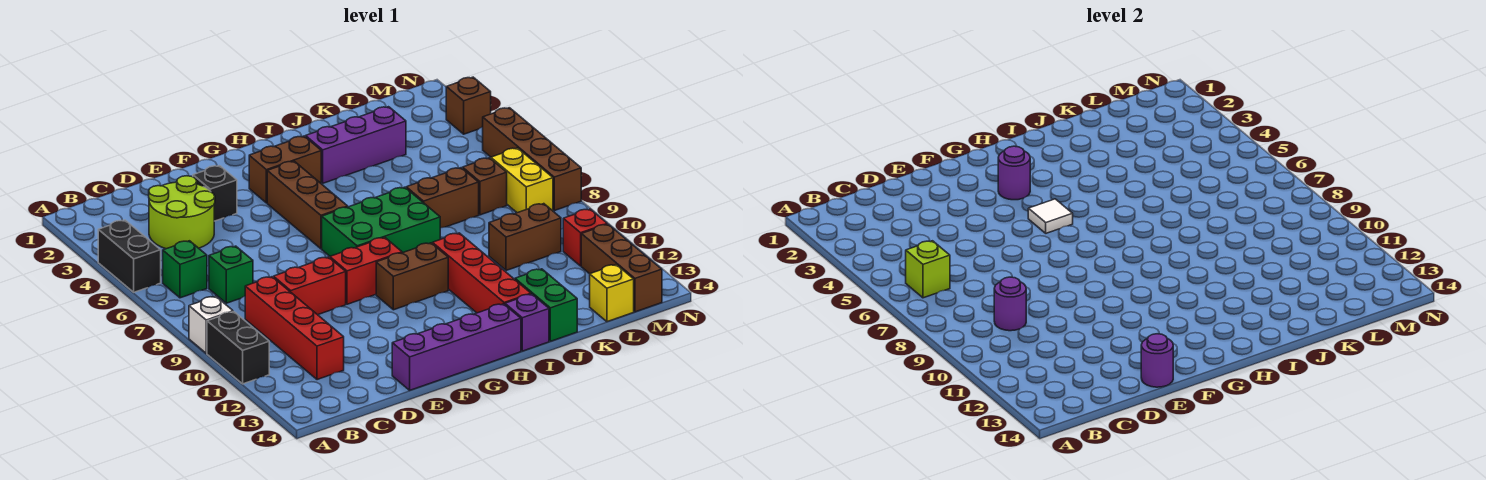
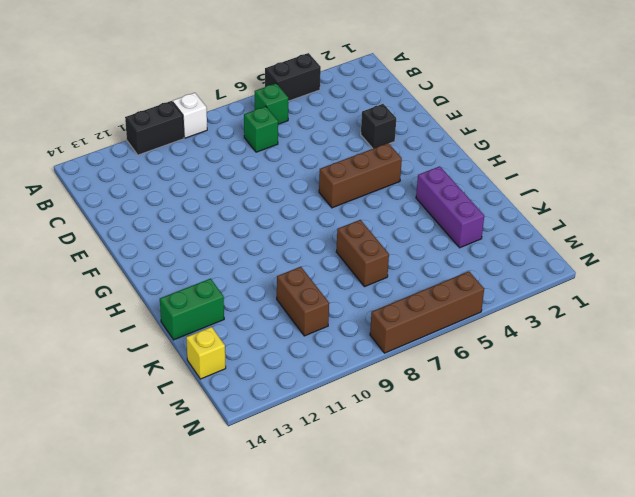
none -> lime round brick C3:D4 level 1
none -> red brick C9:C12 level 1
none -> red brick D9:E9 level 1
none -> purple brick E14:H14 level 1

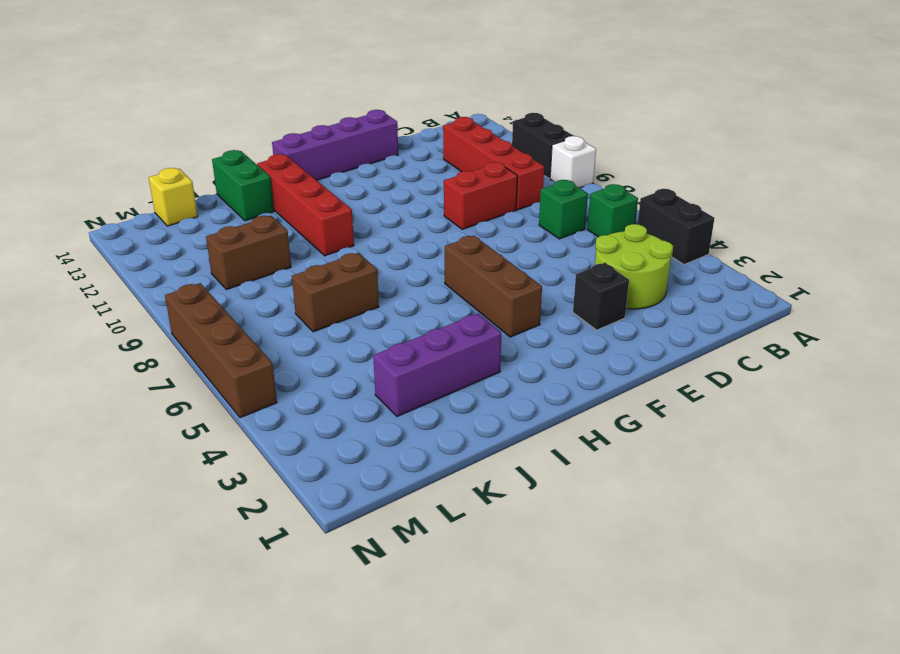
none -> red brick F9:G9 level 1
none -> brown brick G3:H3 level 1
none -> green brick G7:I8 level 1
none -> brown brick G10:H10 level 1

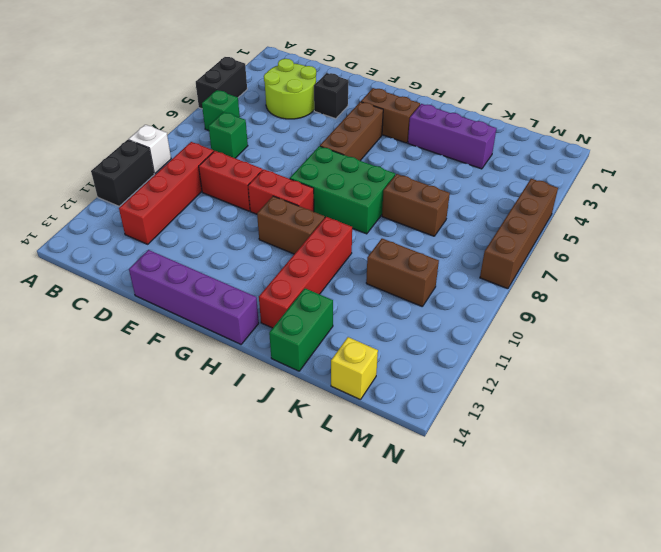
none -> purple brick I14 level 1
none -> brown brick L7 level 1
none -> yellow brick M7:M8 level 1
none -> red brick M11 level 1

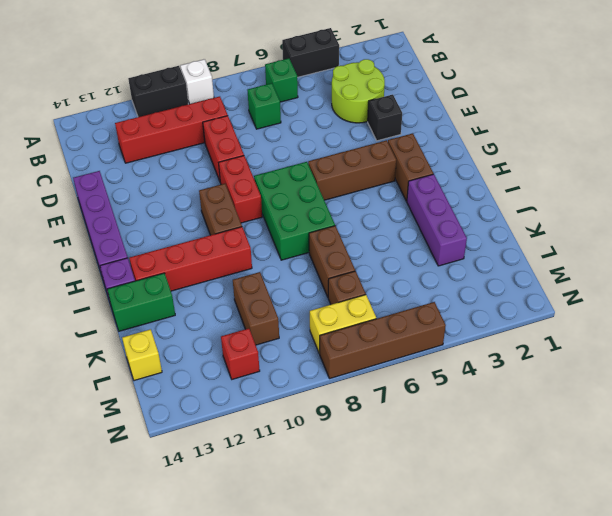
none -> brown brick M12:M14 level 1
none -> brown brick N3 level 1
none -> lime brick B6 level 2
none -> purple round brick C9 level 2

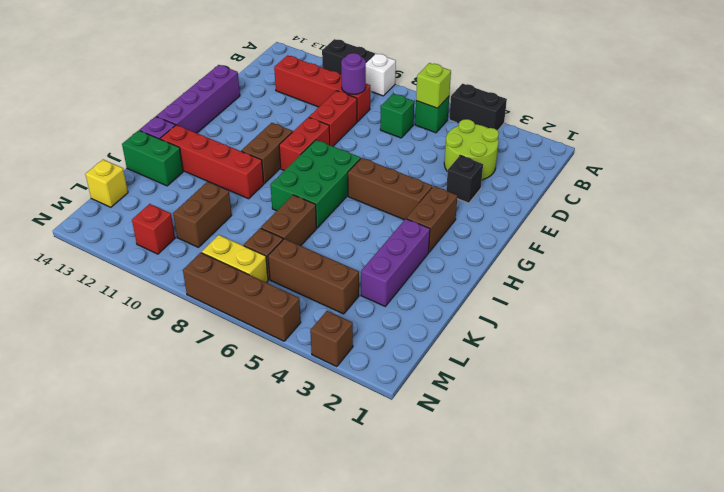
brown brick L4:L6 level 1 -> brown brick M12:M14 level 1
none -> purple round brick E14 level 2
none -> purple round brick G3 level 2
none -> white tile G5 level 2

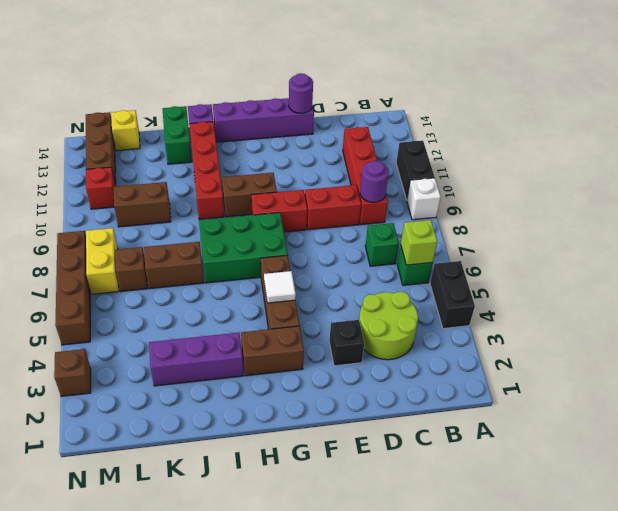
none -> purple round brick G3 level 2

